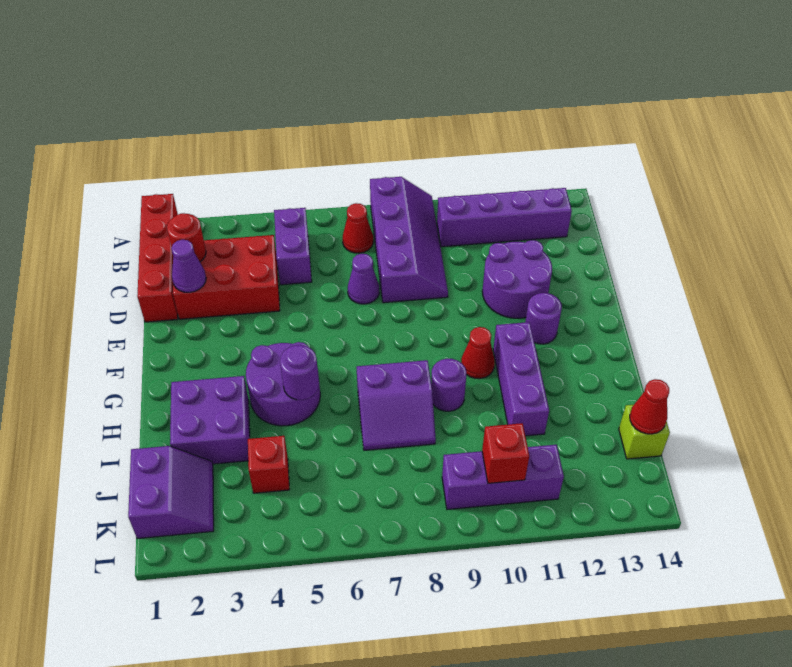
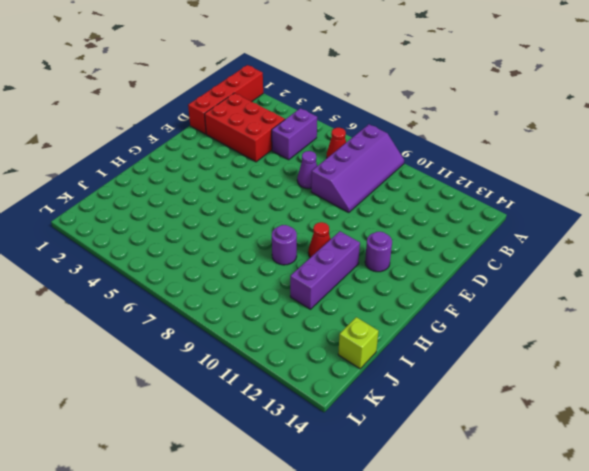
none -> purple brick B10:B13 level 1
none -> purple round brick D11:E12 level 1
none -> purple round brick G4:H5 level 1

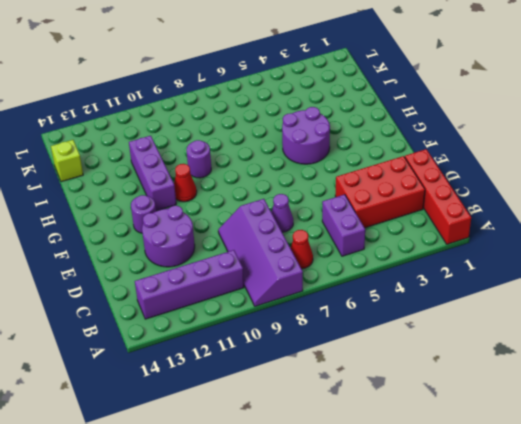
none -> purple brick H2:I3 level 1
none -> purple slope H7:I8 level 1 top H
none -> purple slope J1:K2 level 1 top 1

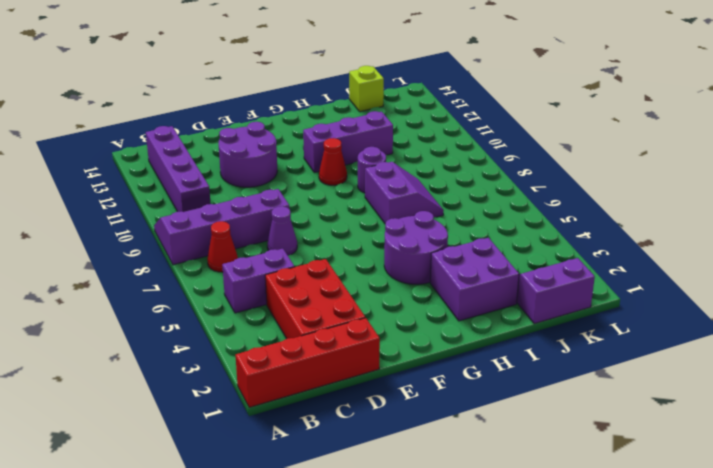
none -> purple round brick F12 level 1
none -> red brick J4 level 1
none -> purple brick K9:K11 level 1

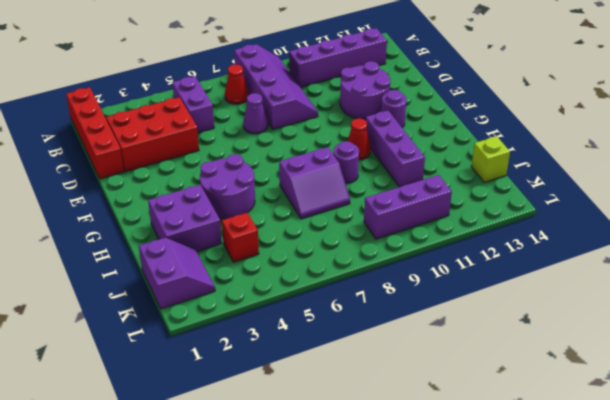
none -> red round brick C2 level 2
none -> purple cone D2 level 2
none -> purple round brick H5 level 2

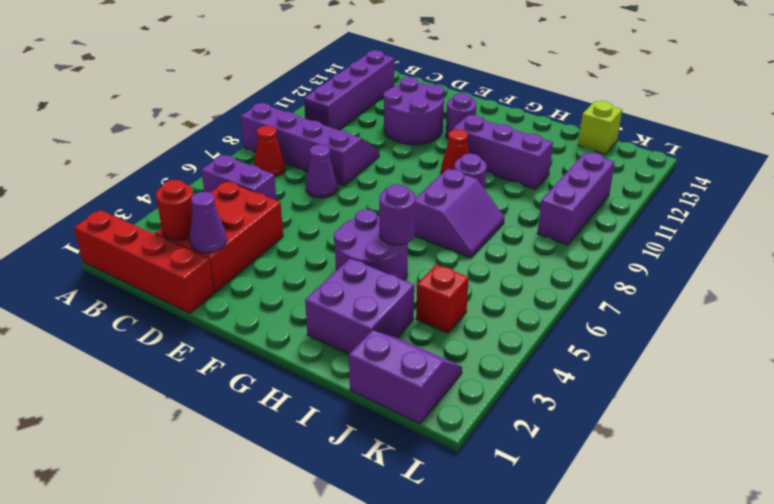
none -> red cone J14 level 2
none -> red brick K10 level 2

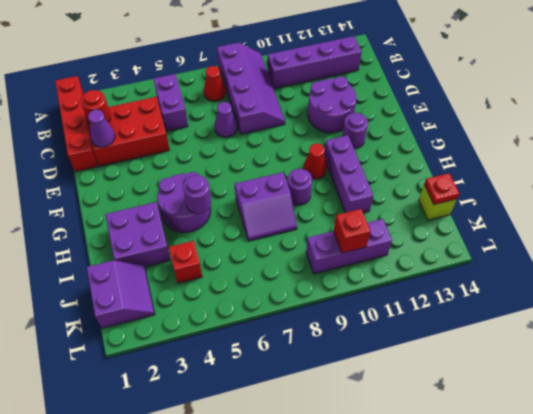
red plate J14 level 2 -> red cone J14 level 2

